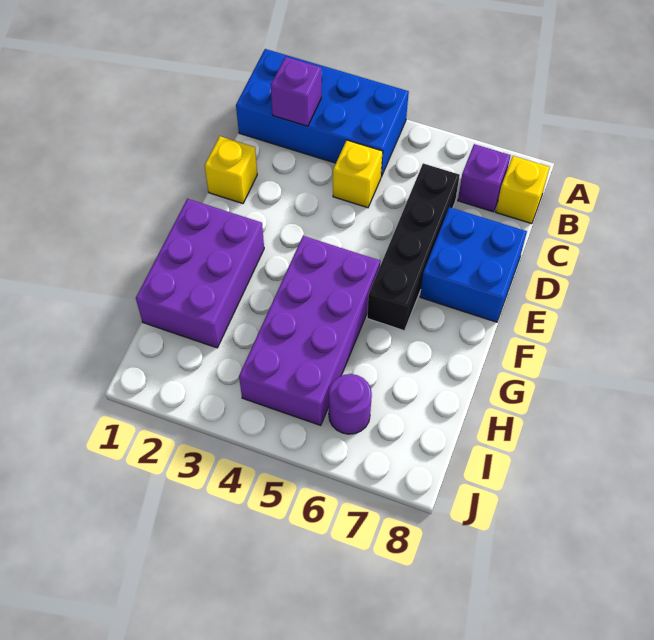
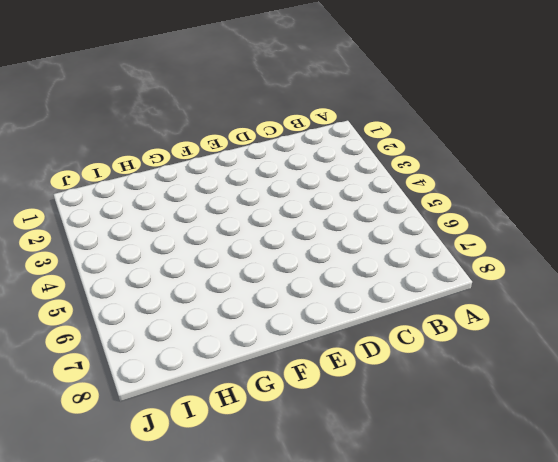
none -> blue brick A1:B4 level 1
none -> purple brick B7 level 1

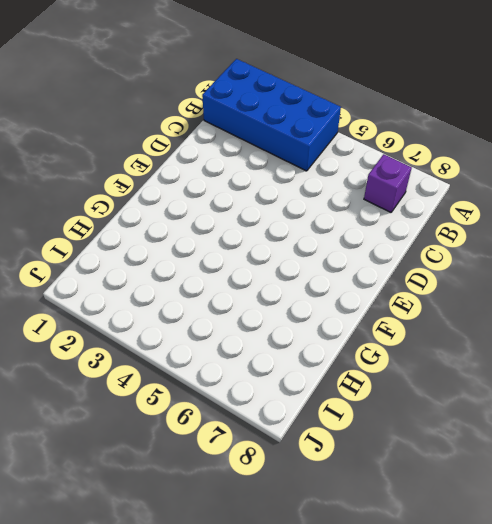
none -> yellow brick B8 level 1
none -> yellow brick C4 level 1

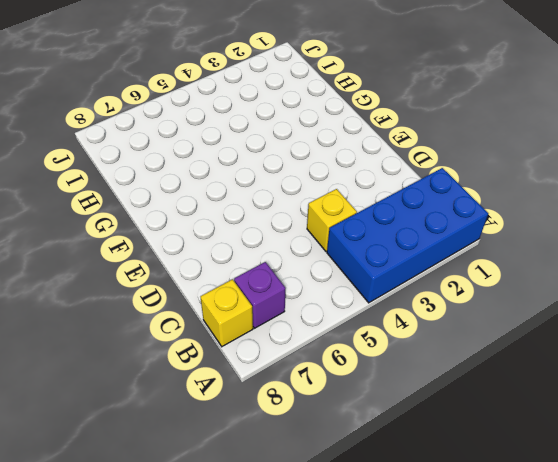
none -> black brick C6:F6 level 1
none -> yellow brick D1 level 1

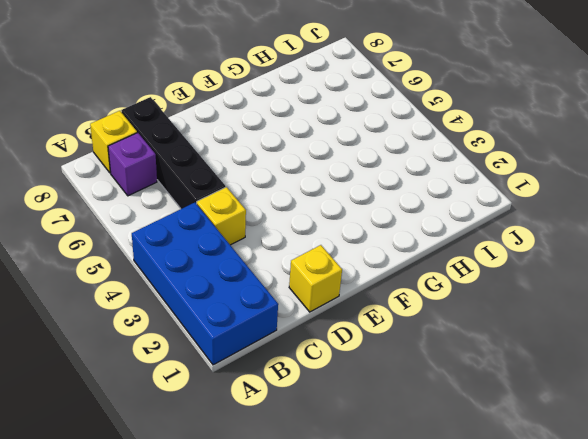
black brick C5:C8 level 1 -> black brick C6:F6 level 1
none -> blue brick D7:E8 level 1
none -> purple brick F1:H2 level 1

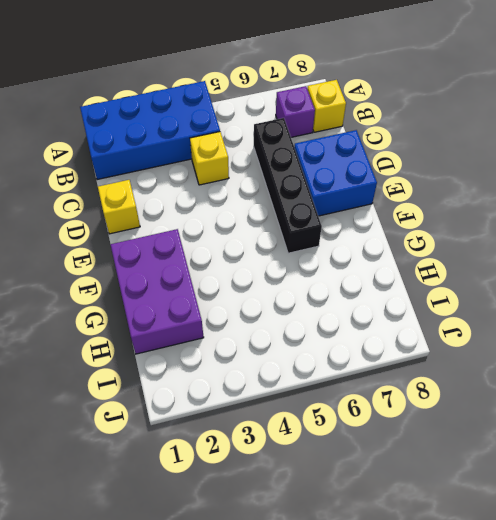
none -> purple brick F4:I5 level 1
none -> purple round brick I6 level 1

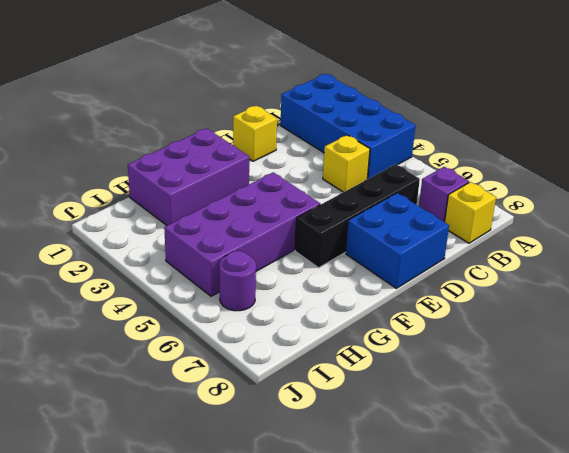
none -> purple brick B2 level 2

